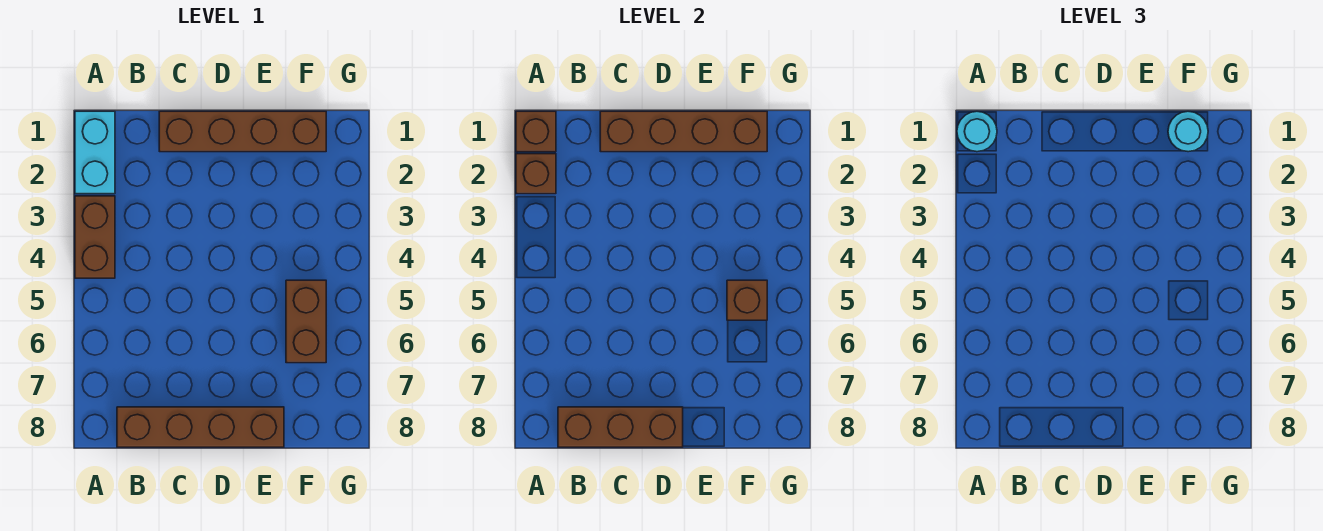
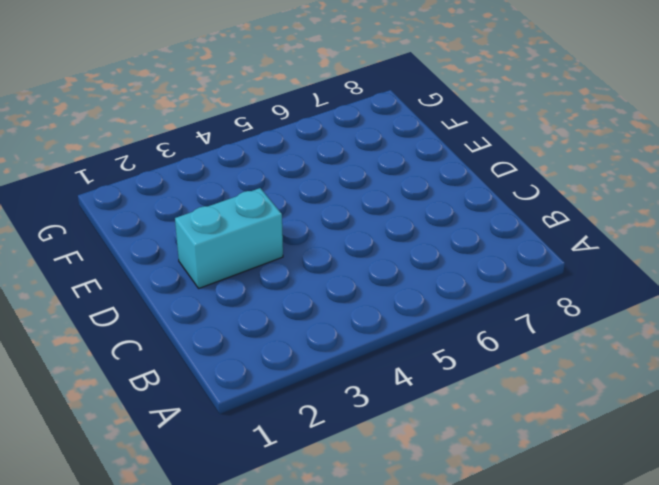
cyan brick D2:D3 level 1 -> cyan brick A1:A2 level 1
none -> brown brick A3:A4 level 1
none -> brown brick B8:E8 level 1
none -> brown brick C1:F1 level 1

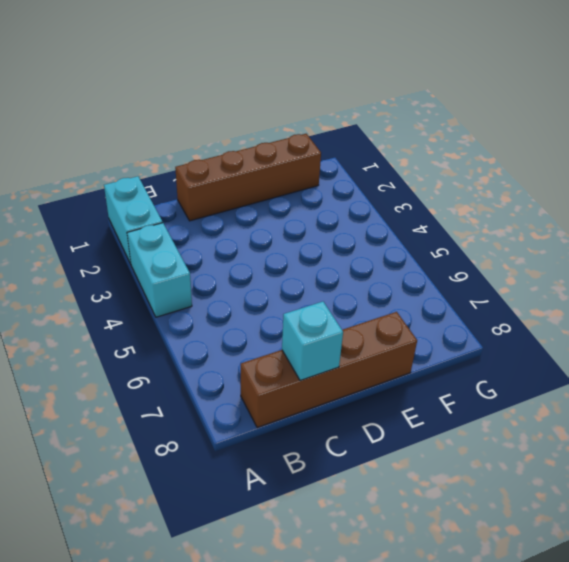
cyan brick A3:A4 level 1 -> brown brick A3:A4 level 1
cyan brick C8 level 2 -> brown brick B8:D8 level 2
none -> brown brick F5:F6 level 1
none -> brown brick A1 level 2
none -> brown brick A2 level 2

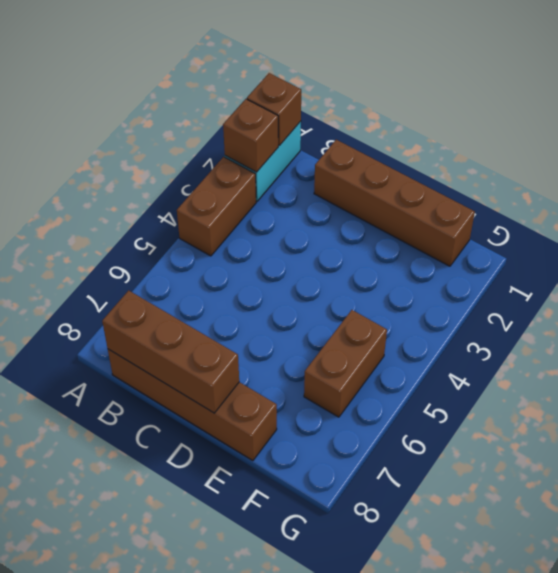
none -> brown brick C1:F1 level 2
none -> brown brick F5 level 2
none -> cyan round brick A1 level 3

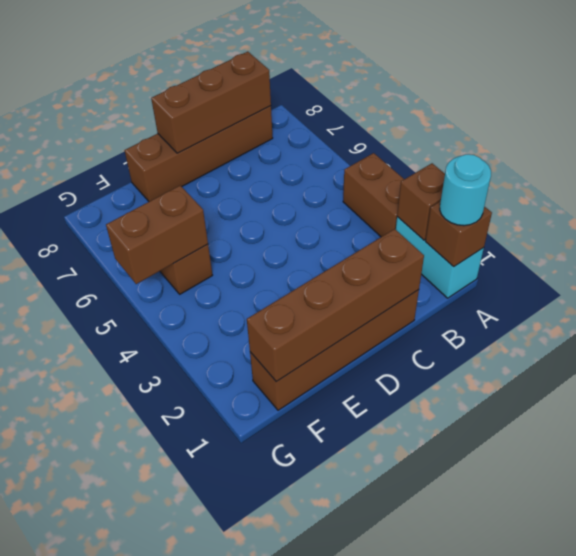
brown brick F5:G5 level 2 -> brown brick F5 level 2
none -> cyan round brick F1 level 3

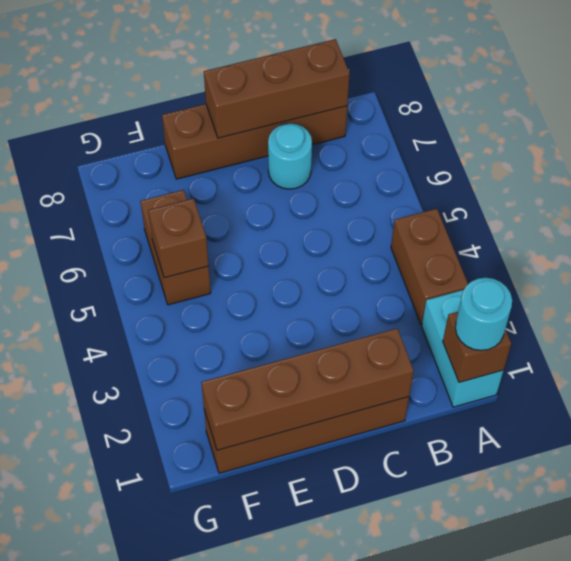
cyan round brick C7 level 1 -> cyan round brick F1 level 3
none -> brown brick A2 level 2

